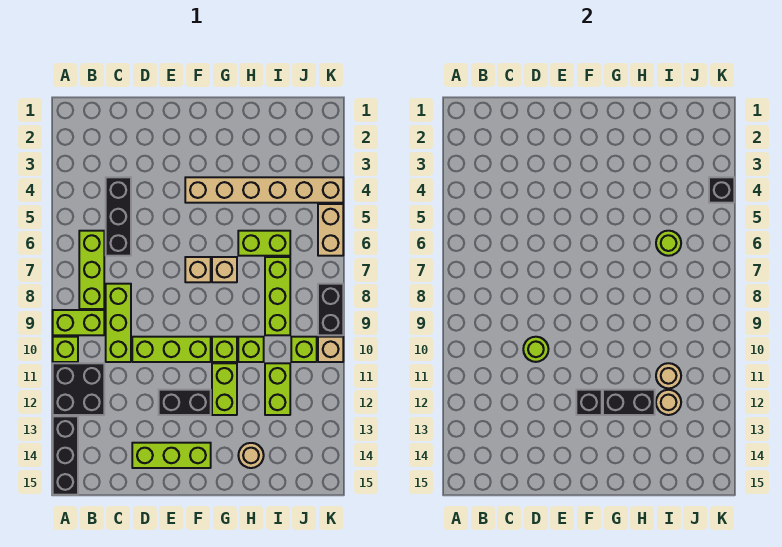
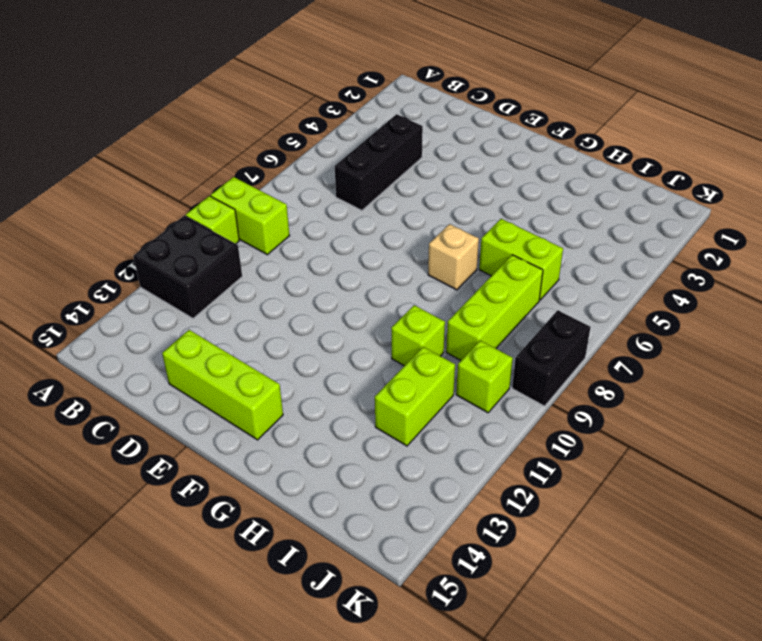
none -> black brick A13:A15 level 1
none -> lime brick B6:B8 level 1
none -> lime brick C8:C10 level 1
none -> lime brick D10:F10 level 1

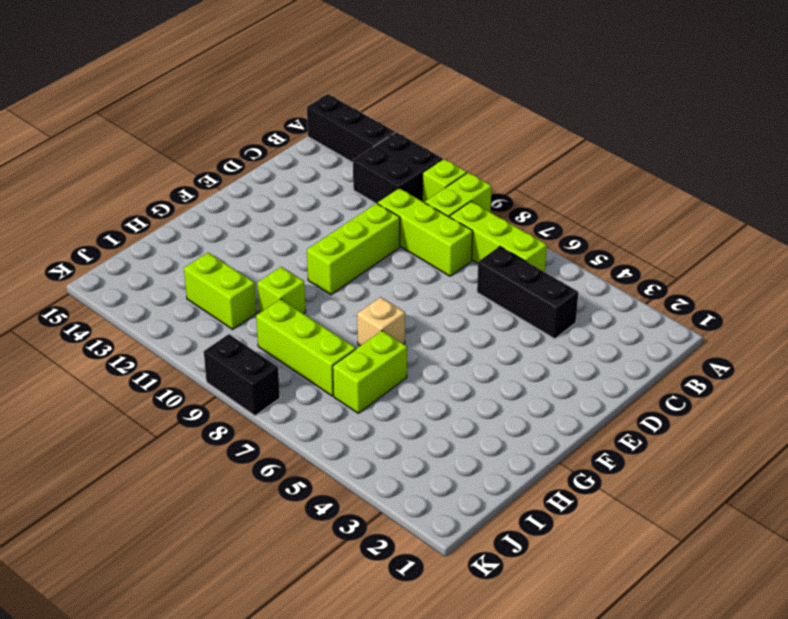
none -> lime brick D14:F14 level 1
none -> black brick E12:F12 level 1
none -> tan brick F4:K4 level 1
none -> tan brick F7 level 1

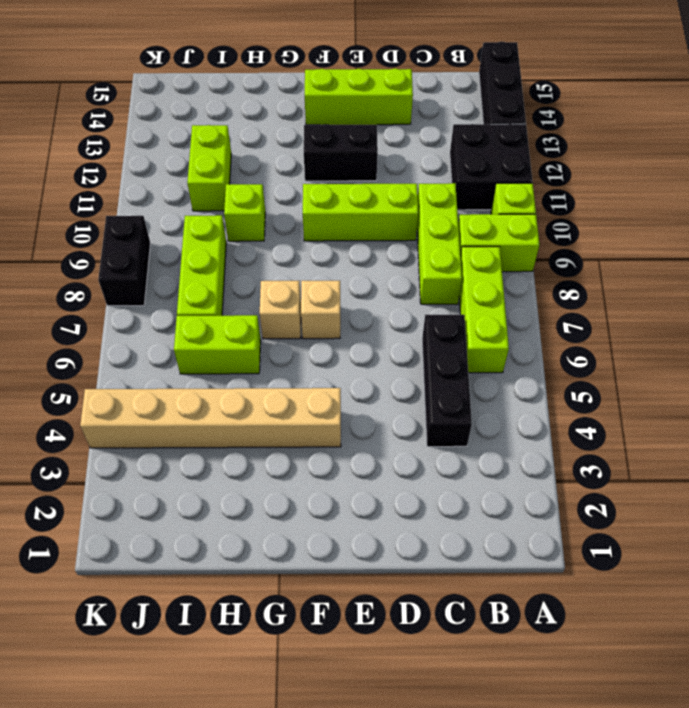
none -> lime brick G10 level 1
none -> lime brick G11:G12 level 1
none -> tan round brick H14 level 1
none -> lime brick J10 level 1

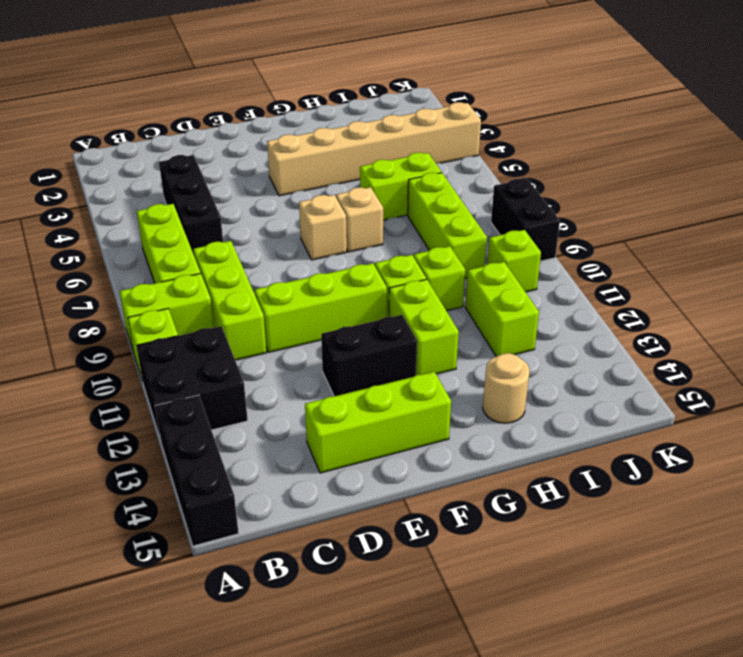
none -> tan brick K5:K6 level 1
none -> tan brick K10 level 1
none -> lime round brick D10 level 2
none -> black brick F12 level 2

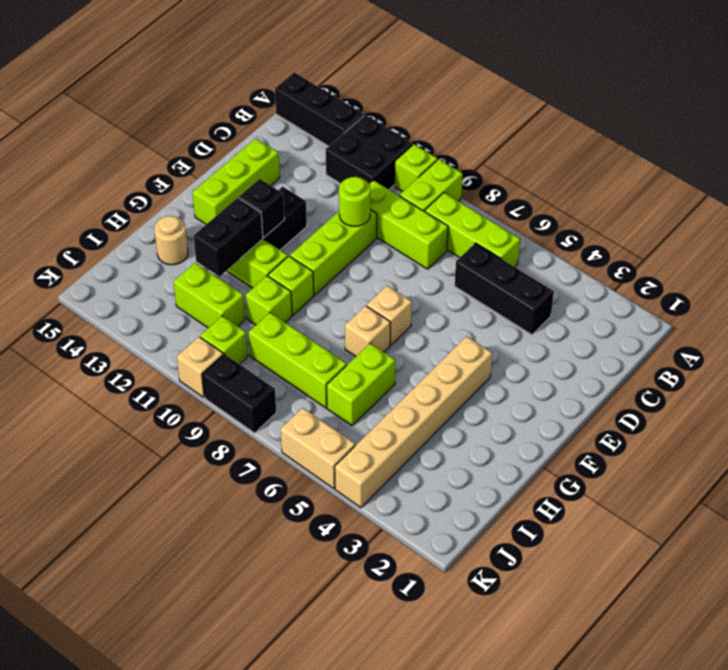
none -> lime round brick I6 level 2
none -> tan round brick I11 level 2
none -> tan round brick I12 level 2
none -> black brick K4 level 2

